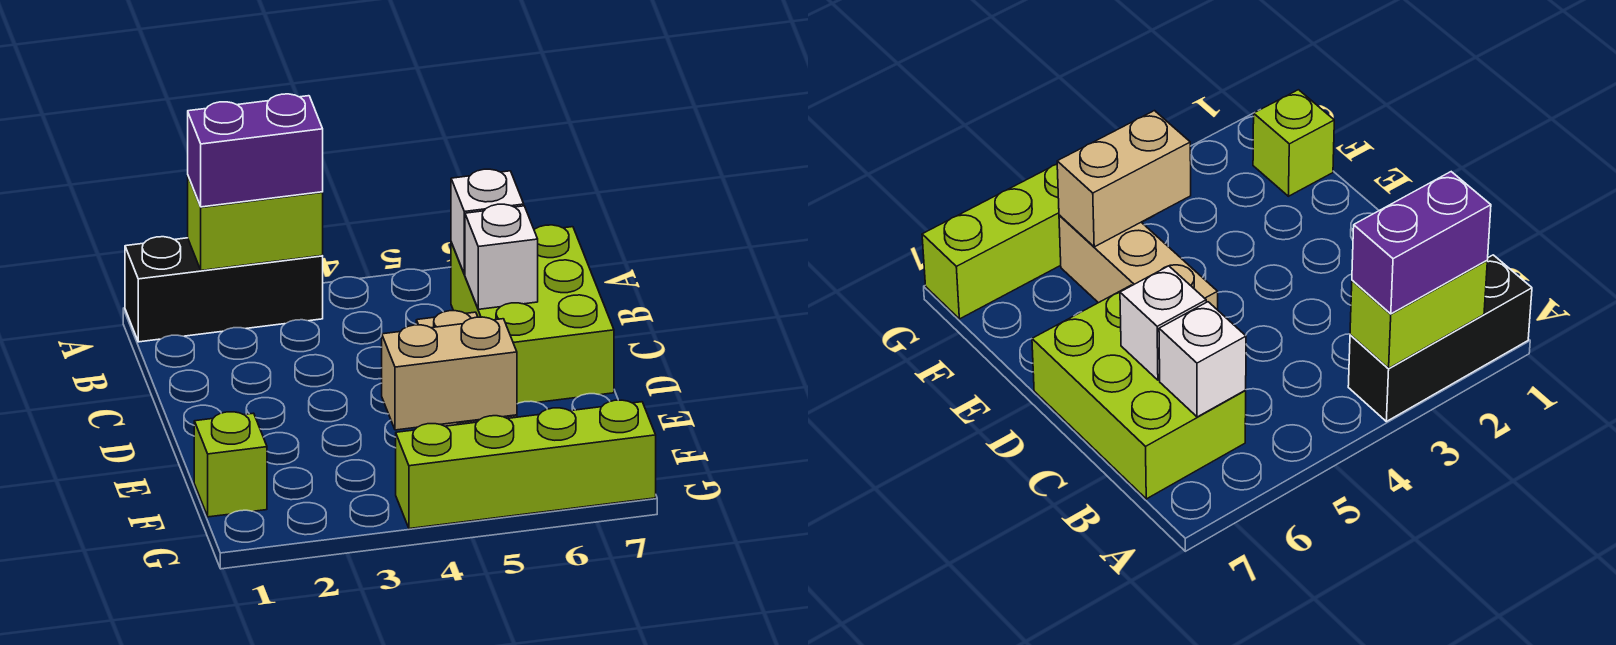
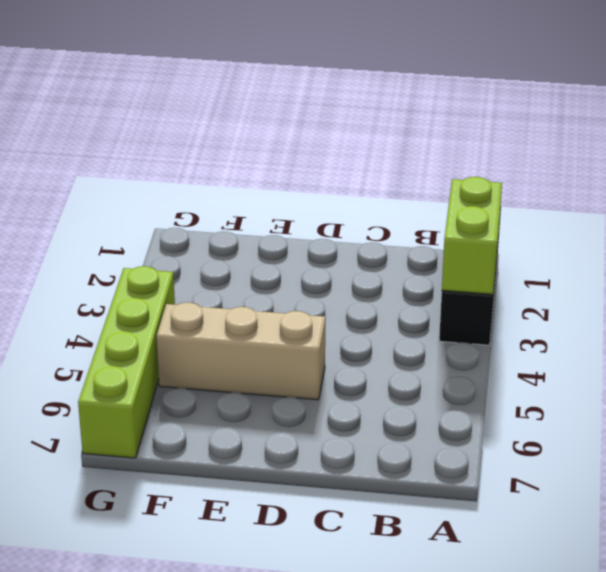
none -> lime brick B6:D7 level 1
none -> lime brick F1 level 1

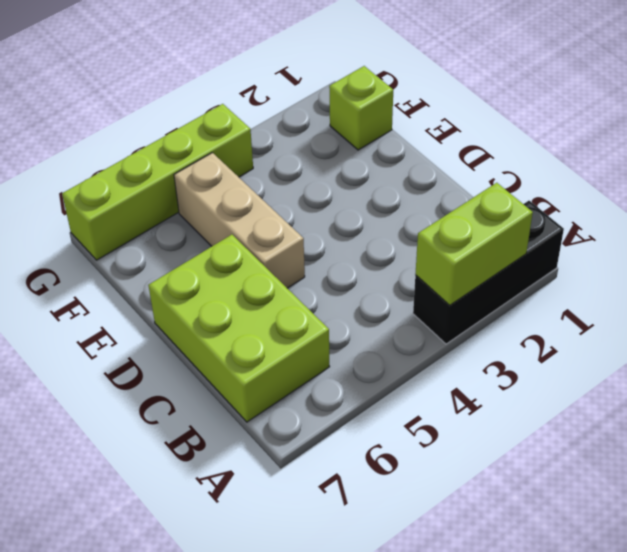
none -> white brick B6 level 2
none -> white brick C6 level 2

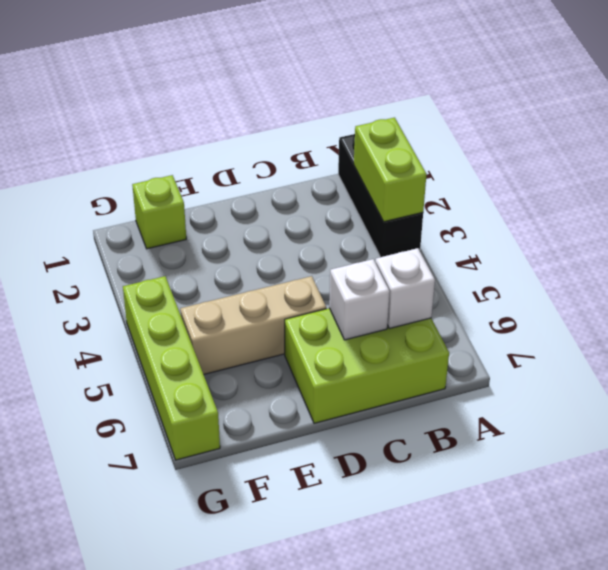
none -> tan brick F4:F5 level 2
none -> purple brick A2:A3 level 3

